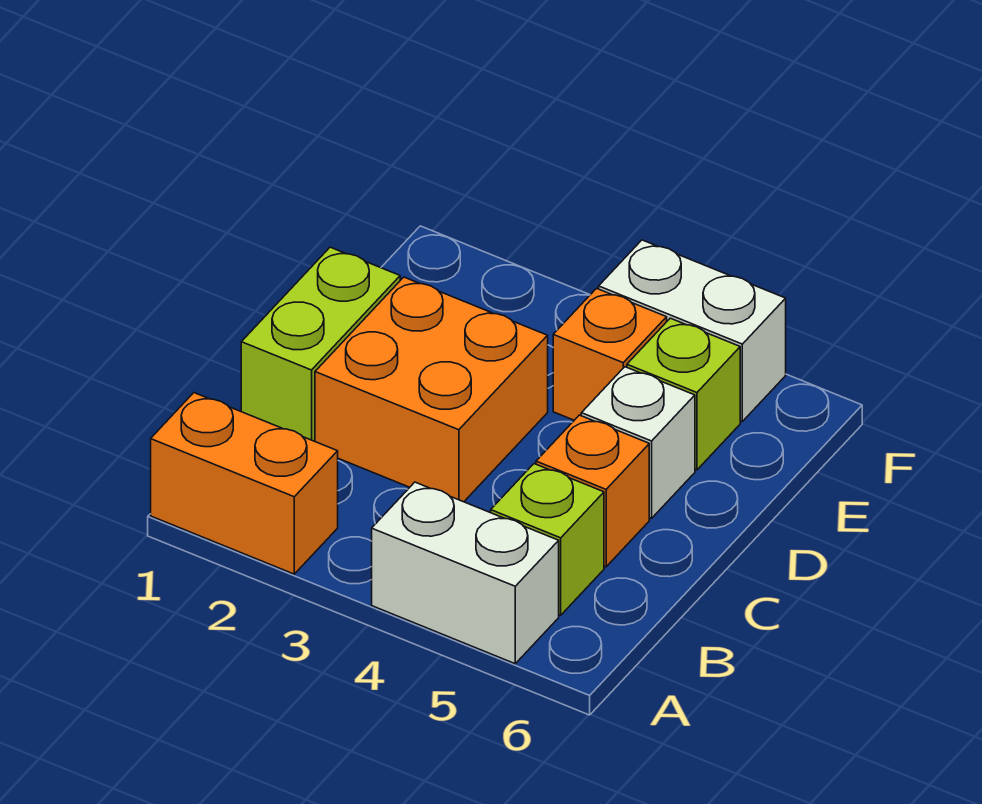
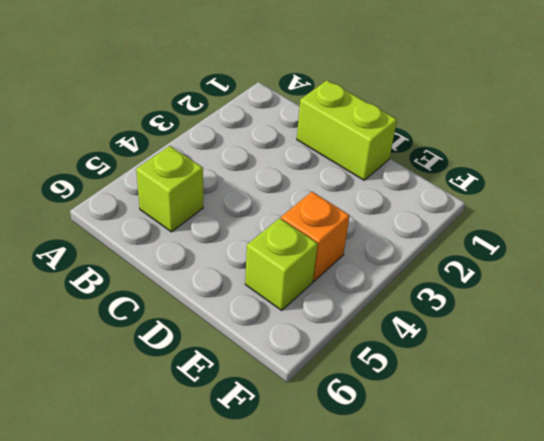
none -> orange brick A1:A2 level 1
none -> white brick A4:A5 level 1

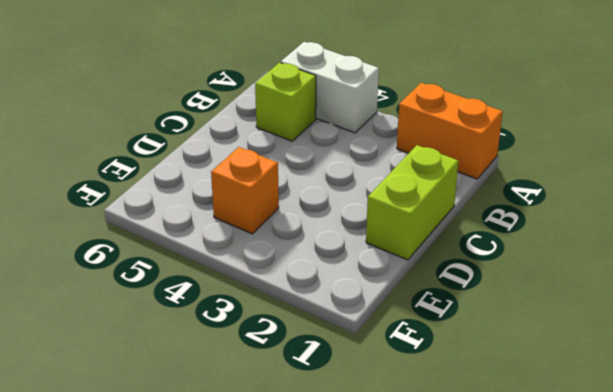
none -> orange brick C2:D3 level 1
none -> orange brick C5 level 1

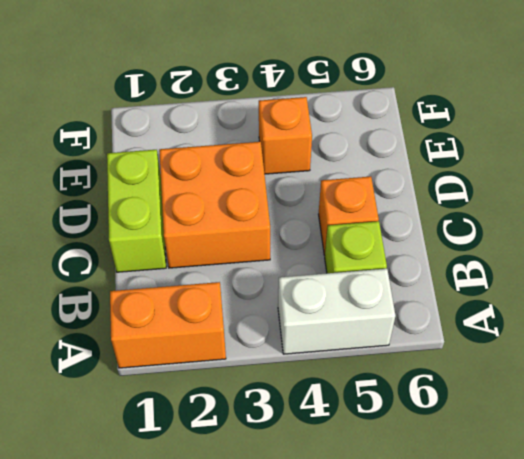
none -> white brick D5 level 1
none -> lime brick E5 level 1

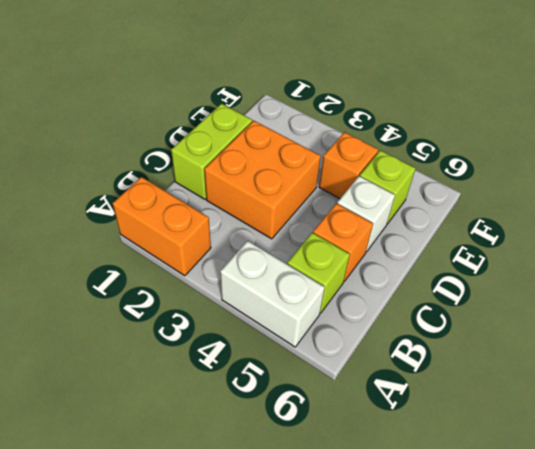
none -> white brick F4:F5 level 1

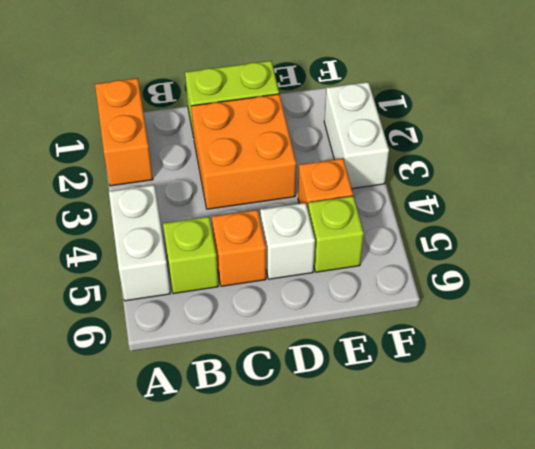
white brick F2:F3 level 1 -> white brick F4:F5 level 1

